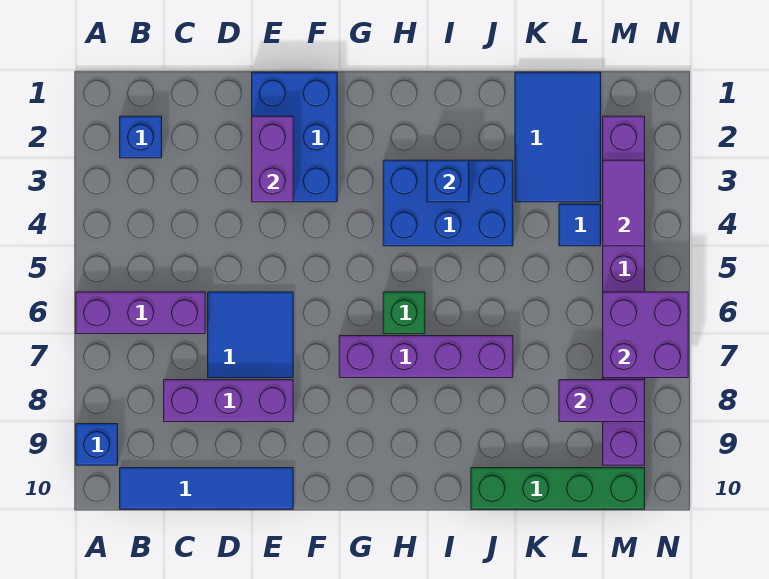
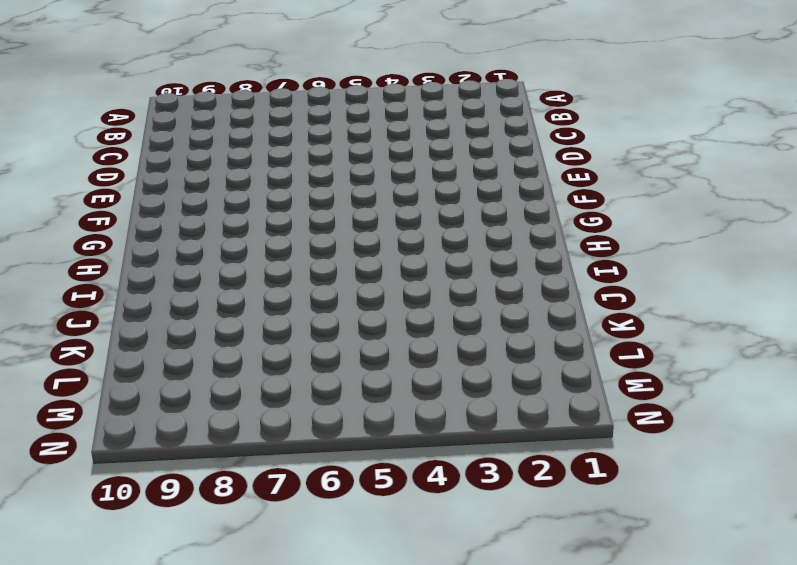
none -> purple brick A6:C6 level 1
none -> blue brick A9 level 1
none -> blue brick B2 level 1

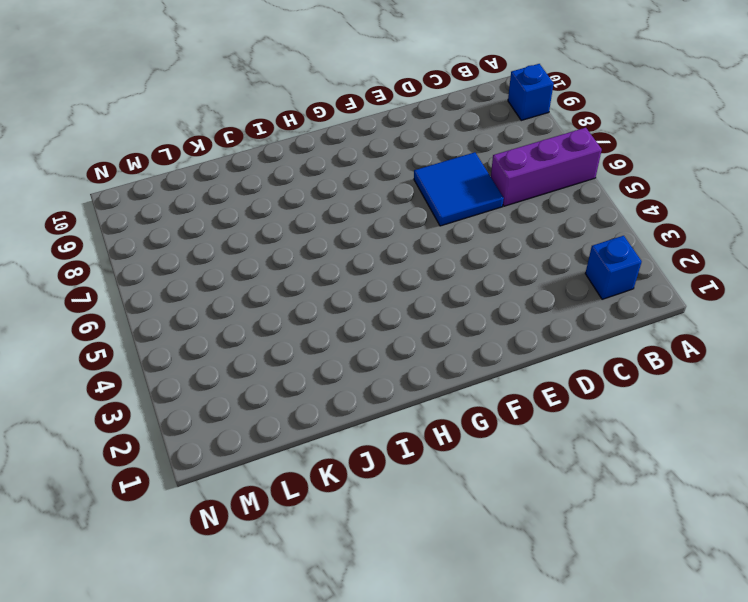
none -> blue tile B10:E10 level 1
none -> purple brick C8:E8 level 1
none -> blue brick E1:F3 level 1

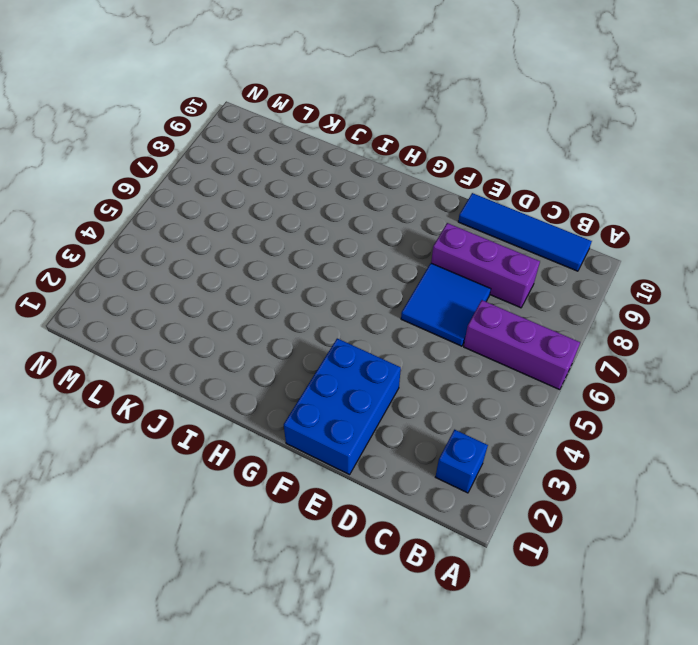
none -> blue brick A9 level 1
none -> purple brick G7:J7 level 1
none -> blue brick H3:J4 level 1

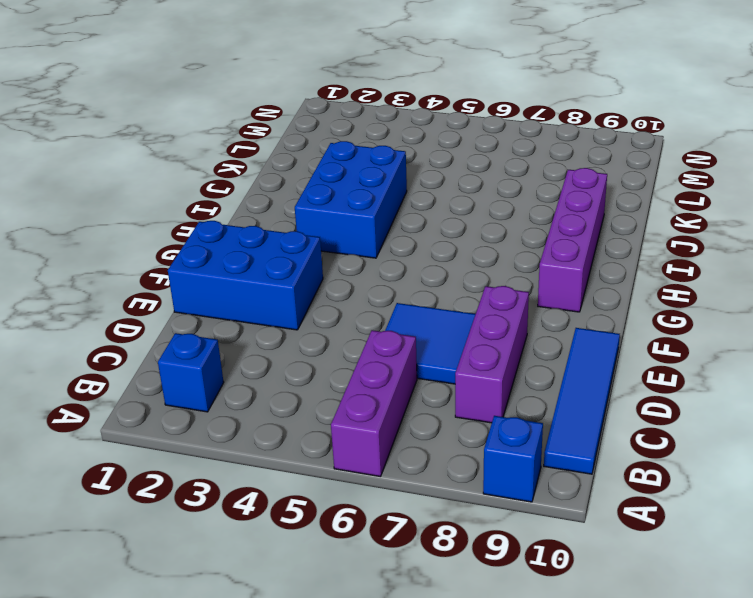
purple brick G9:J9 level 1 -> purple brick G7:J7 level 1
none -> green brick H6 level 1
none -> green brick J10:M10 level 1
none -> blue tile K1:L3 level 1

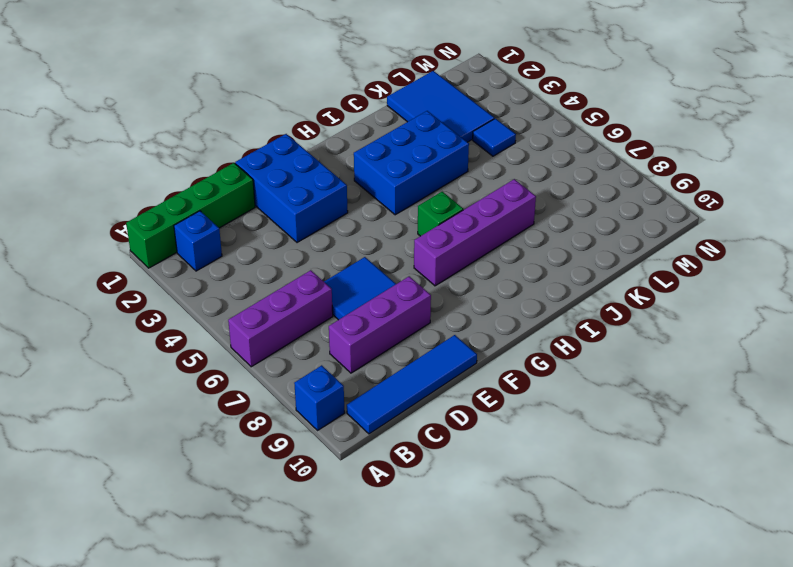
green brick A1:D1 level 1 -> green brick J10:M10 level 1
none -> purple brick M2:M9 level 1
none -> purple brick E2:E3 level 2
none -> blue brick I3 level 2

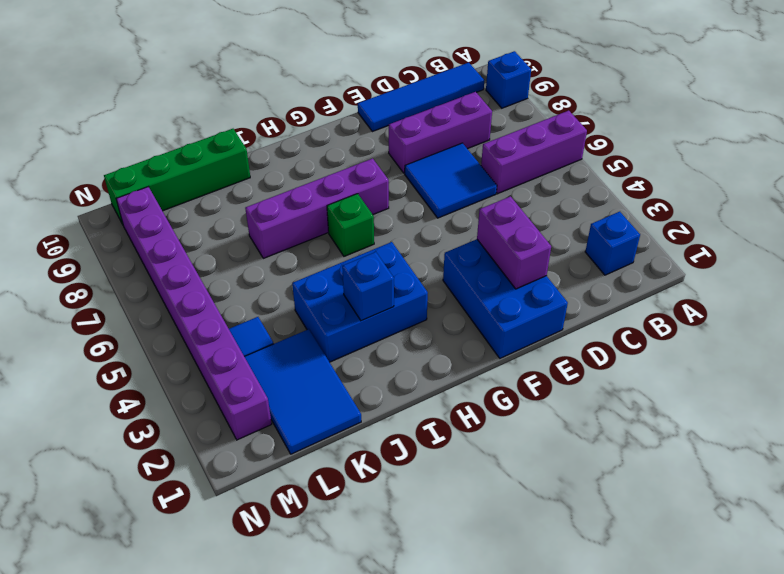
none -> purple brick L8:M8 level 2
none -> purple tile M3:M4 level 2
none -> purple brick M6:N7 level 2

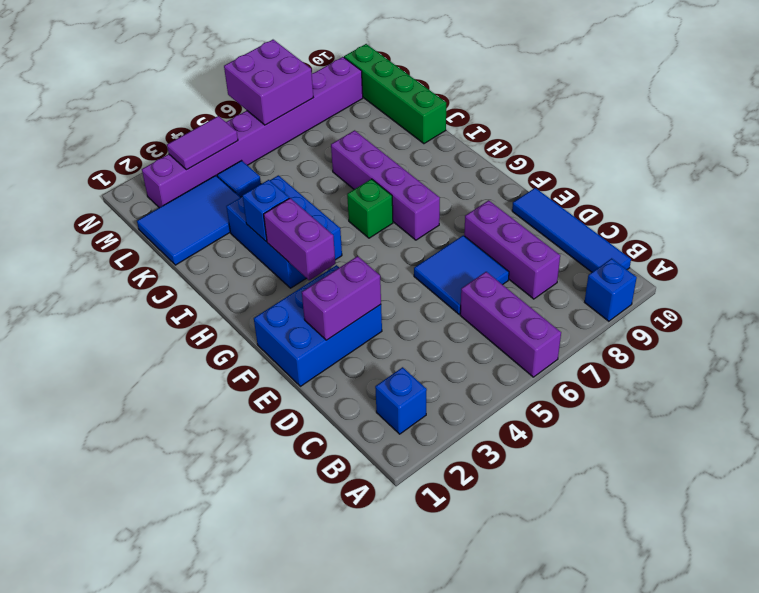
purple brick G3:H3 level 2 -> purple brick L8:M8 level 2

